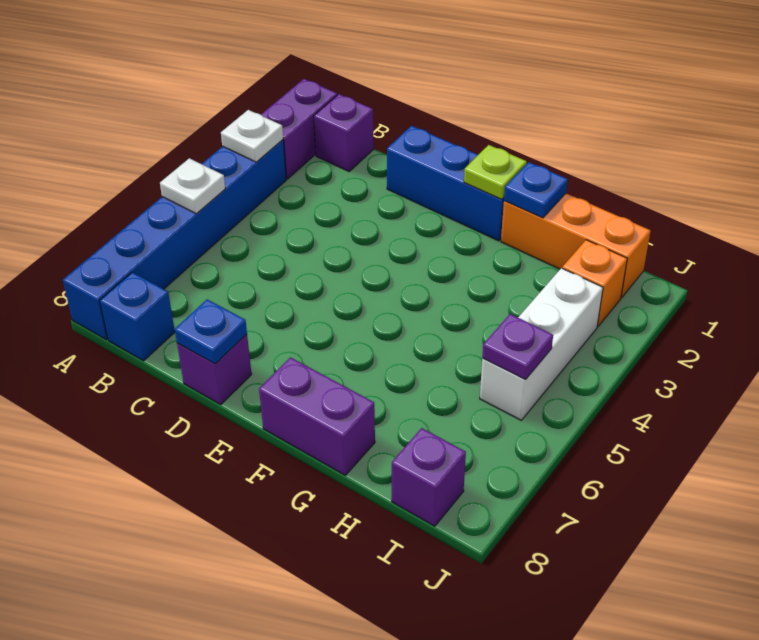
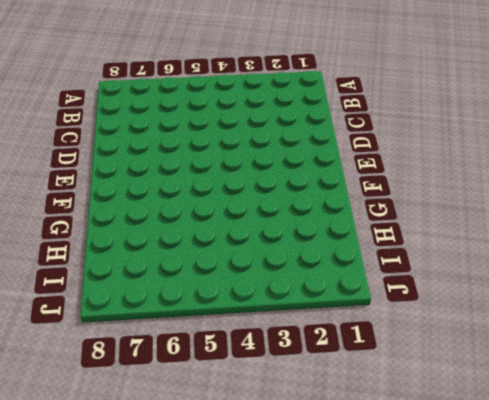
none -> purple brick A1:A2 level 1
none -> blue brick A3:A8 level 1
none -> purple brick B1 level 1

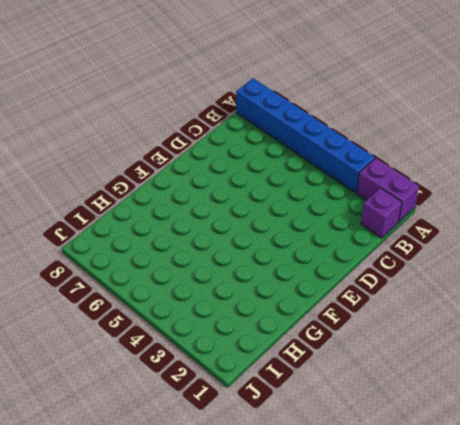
none -> blue brick B8 level 1
none -> blue brick D1:F1 level 1
none -> purple brick D8 level 1

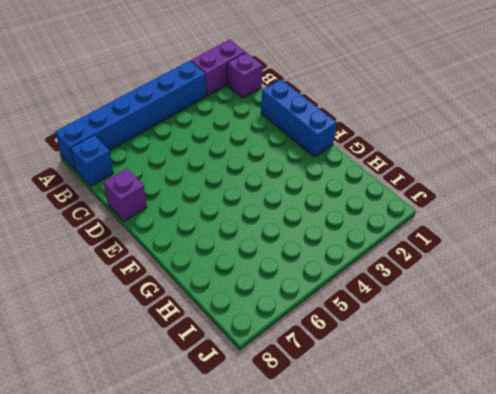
none -> purple brick F8:G8 level 1
none -> orange brick G1:I1 level 1
none -> orange brick I2 level 1

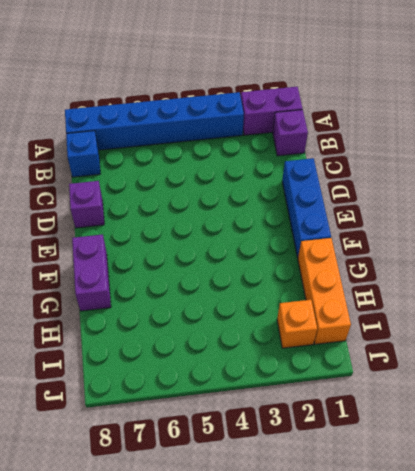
none -> white brick I3:I5 level 1
none -> purple brick I8 level 1
none -> white plate A3 level 2

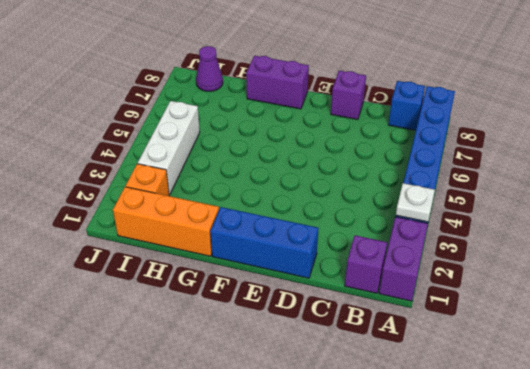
purple cone I8 level 1 -> purple brick I8 level 1
none -> white plate A5 level 2
none -> blue plate D8 level 2
none -> lime plate F1 level 2

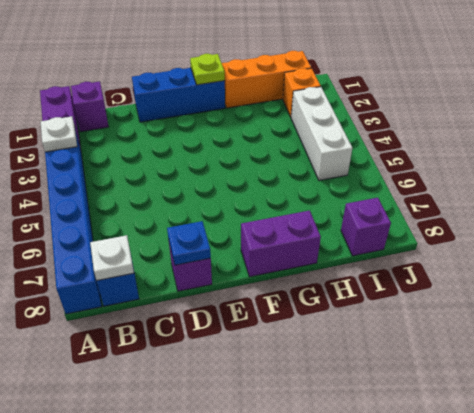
white plate B8 level 2 -> white plate A5 level 2
none -> blue plate G1 level 2
none -> purple plate I5 level 2

